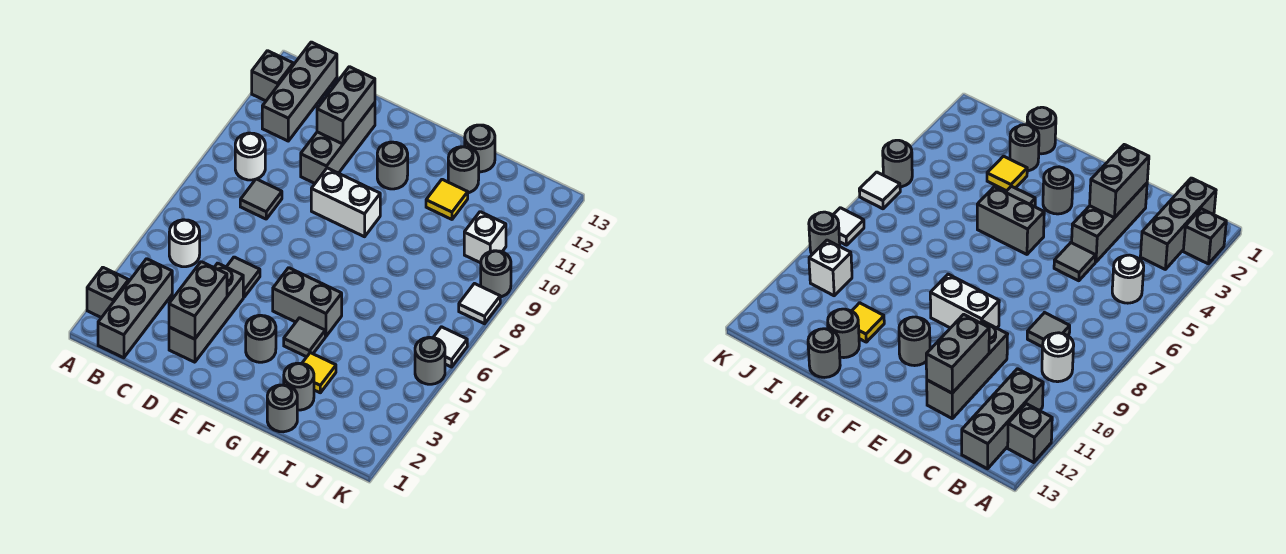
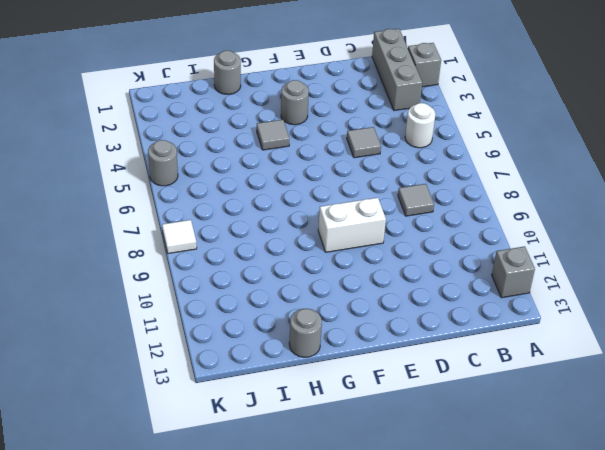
none -> white round brick B9 level 1
none -> grey brick B11:B13 level 1
none -> grey brick D2:D4 level 1

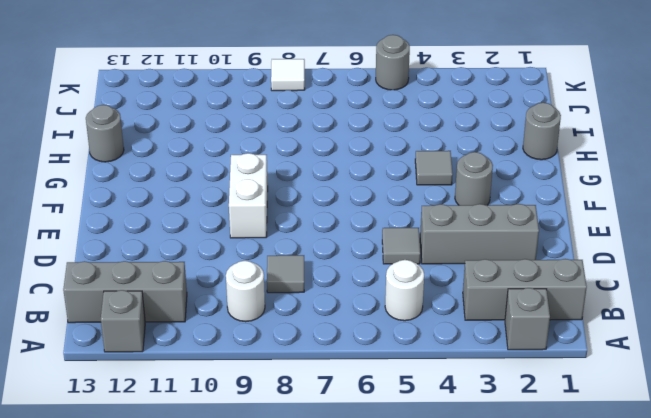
none -> grey brick D10:D12 level 1
none -> grey brick F5:G5 level 1
none -> grey round brick F11 level 1

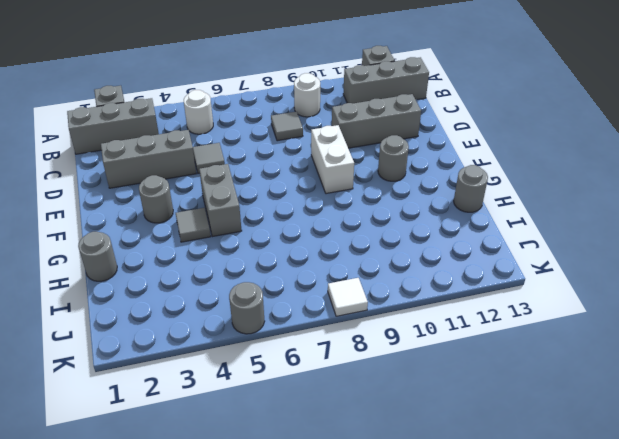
none -> grey round brick H2 level 1
none -> yellow tile H3 level 1
none -> yellow tile H11 level 1

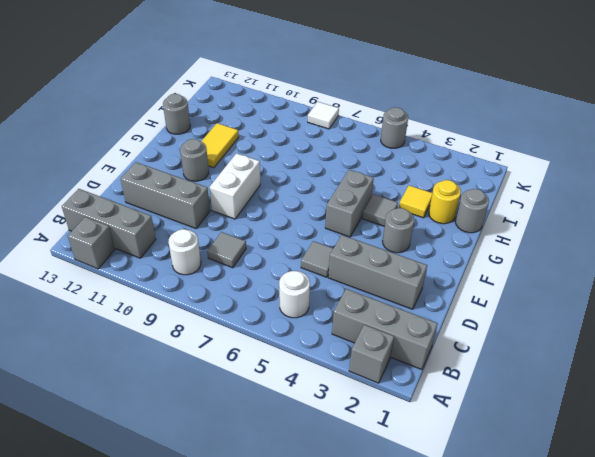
yellow tile G11:H11 level 1 -> yellow tile H11 level 1
yellow round brick H2 level 1 -> grey round brick H2 level 1
none -> grey round brick H12 level 1
none -> white brick J10 level 1
none -> white tile K6 level 1

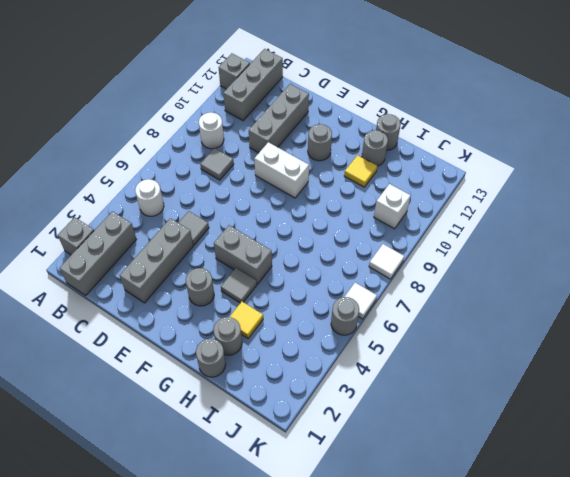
none -> grey round brick K9 level 1
none -> grey brick D2:D3 level 2
none -> grey brick D11:D12 level 2

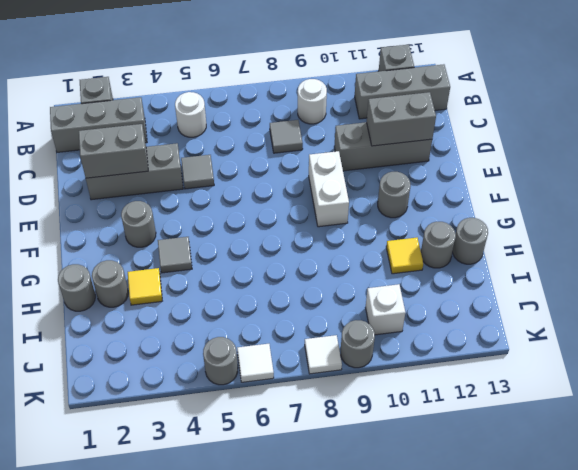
none -> grey brick F5:G5 level 1

